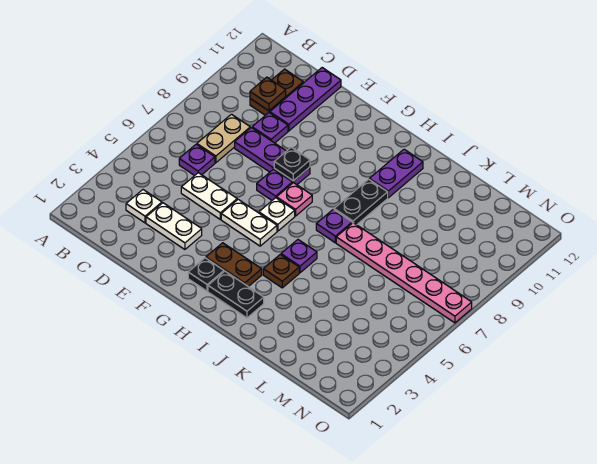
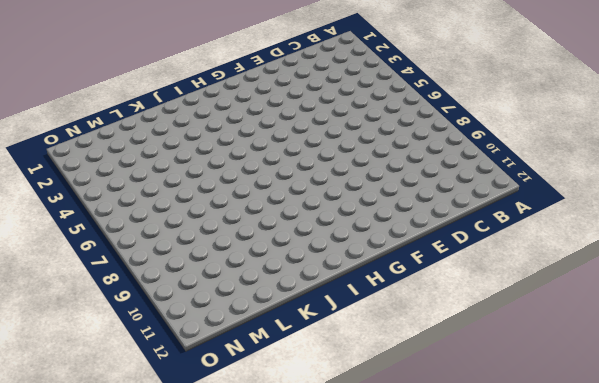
none -> white plate C3 level 1
none -> purple plate C6 level 1
none -> tan plate C7:C8 level 1

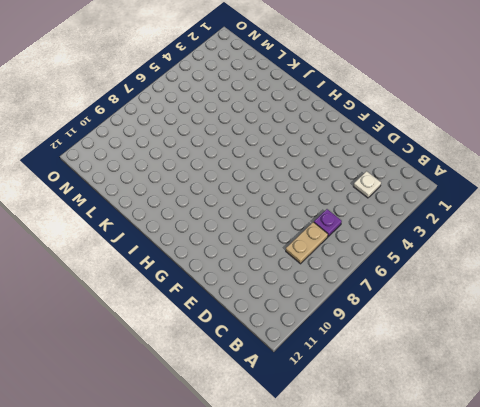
none -> brown plate C10:C11 level 1
none -> white plate D3:E3 level 1
none -> white plate D5:E5 level 1

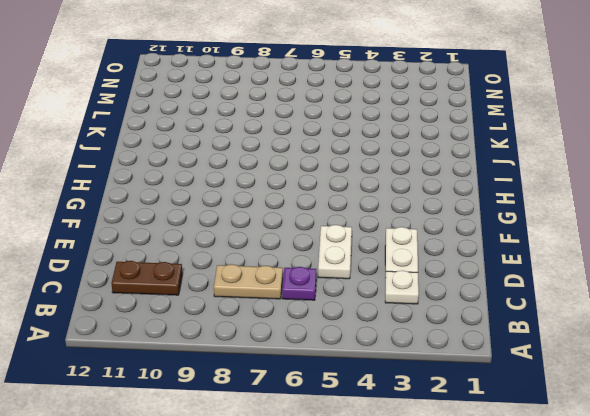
none -> purple plate D8:F8 level 1
none -> purple plate D9 level 1
none -> purple plate D10:D12 level 1

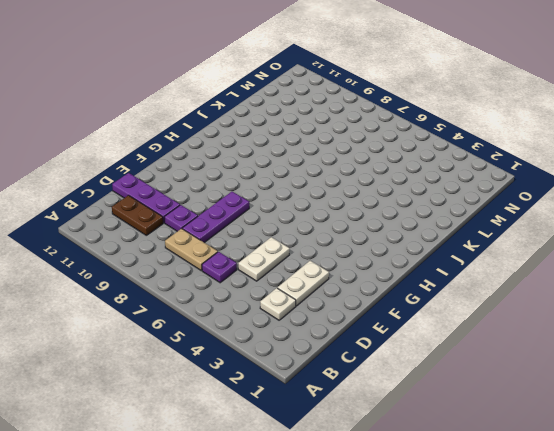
none -> white plate F5:G5 level 1
none -> purple plate F7 level 1
none -> black plate G2 level 1

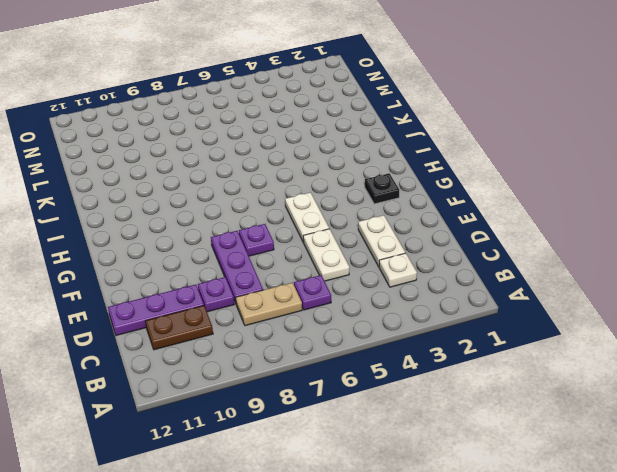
none -> brown plate G3:H3 level 1
none -> white plate G6 level 1
none -> pink plate G7 level 1

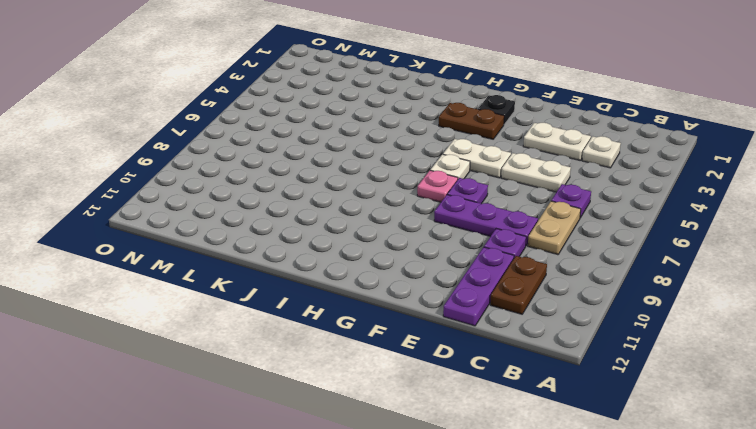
none -> black plate H2:I2 level 1
none -> brown plate I4 level 1
none -> purple plate I5 level 1

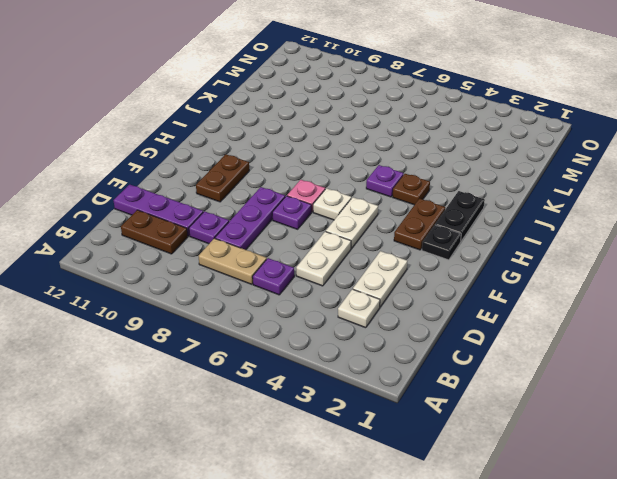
brown plate F10:G10 level 1 -> none
none -> purple plate I7 level 1
none -> black plate I8:I9 level 1
none -> purple plate I10:I11 level 1

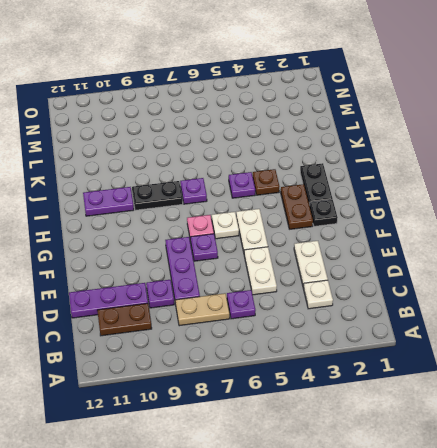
none -> pink plate J7:O7 level 1
none -> brown plate C10 level 2
none -> black plate F8 level 2

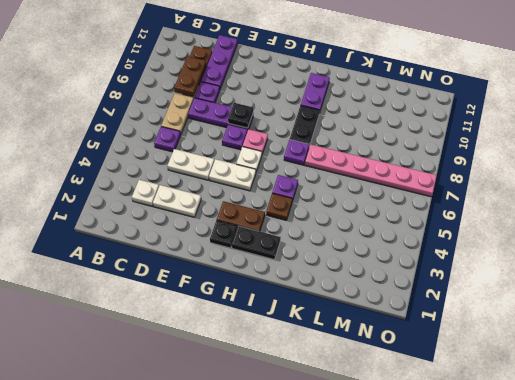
brown plate C9:C10 level 2 -> brown plate C10 level 2

